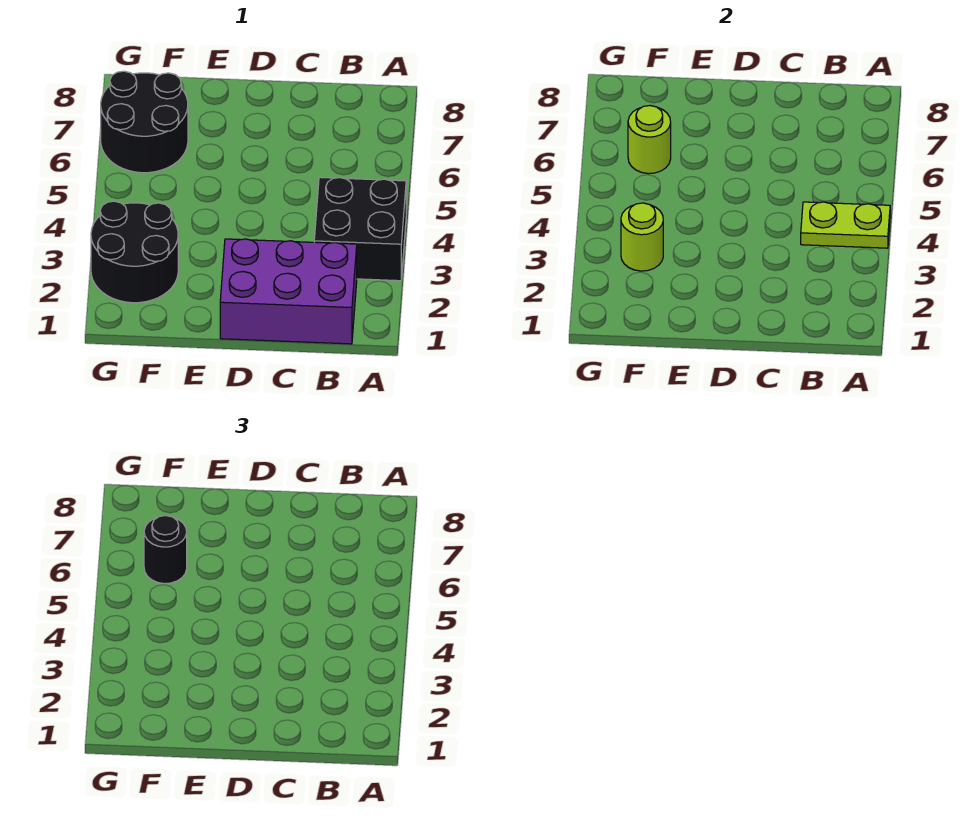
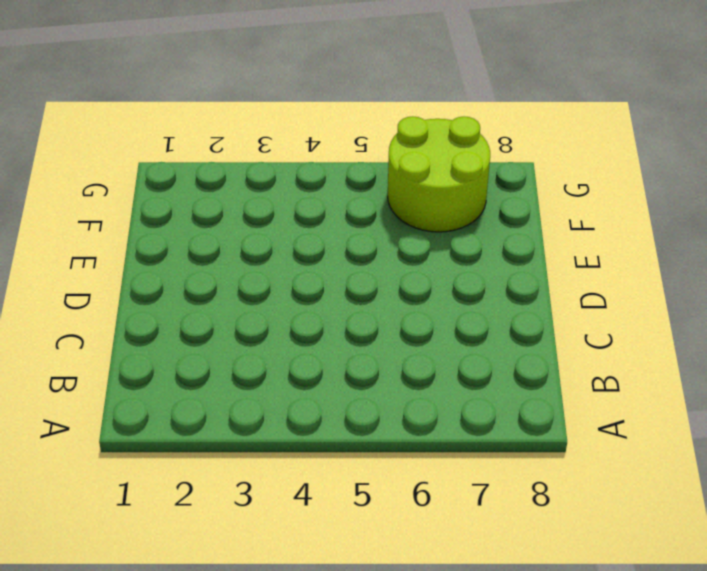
lime round brick F6:G7 level 1 -> black round brick F6:G7 level 1
none -> black brick A3:B4 level 1
none -> purple brick B1:D2 level 1

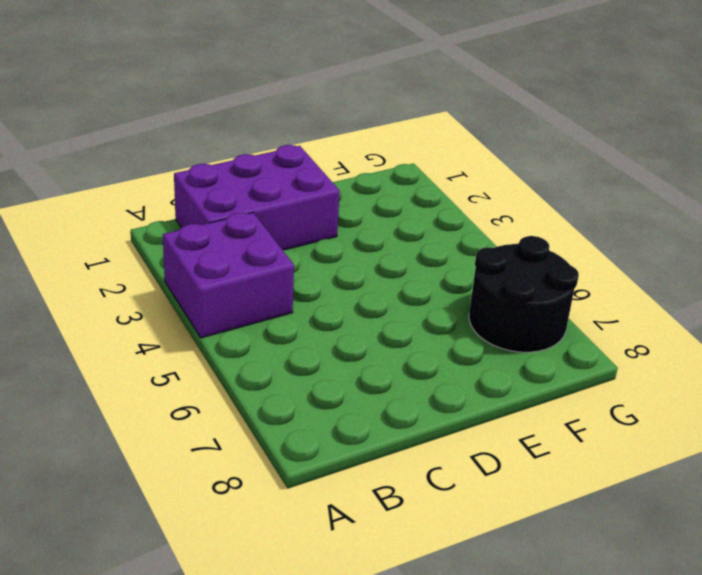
purple brick A3:B4 level 1 -> black brick A3:B4 level 1
none -> black round brick F2:G3 level 1
none -> lime plate A4:B4 level 2

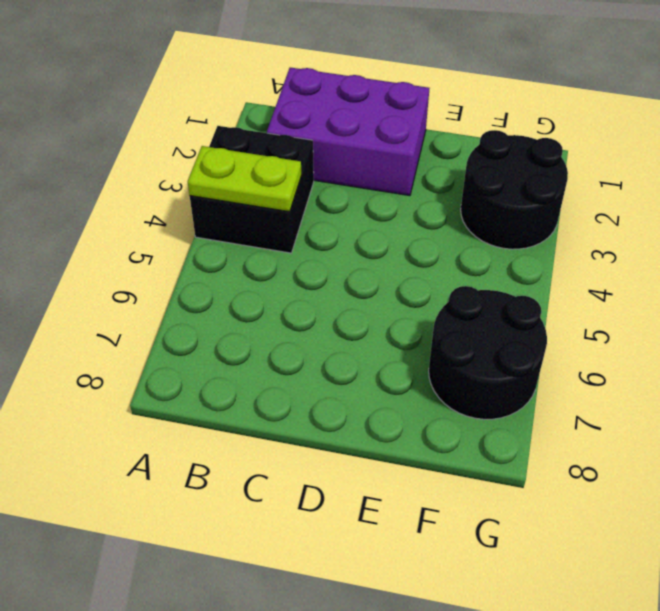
none -> lime round brick F3 level 2
none -> lime round brick F6 level 2

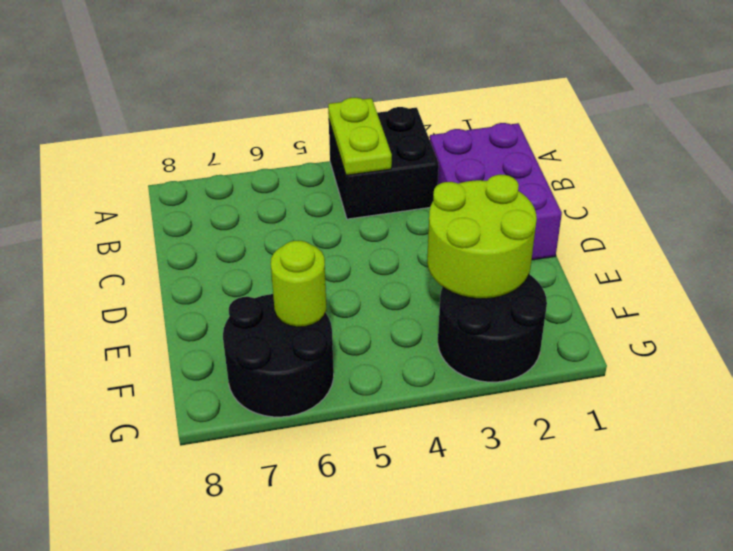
lime round brick E2:F3 level 2 -> lime round brick F3 level 2
none -> black round brick F6 level 3

